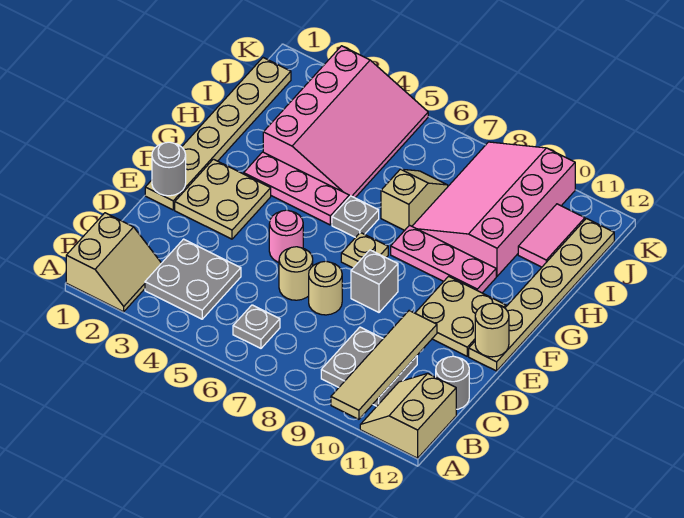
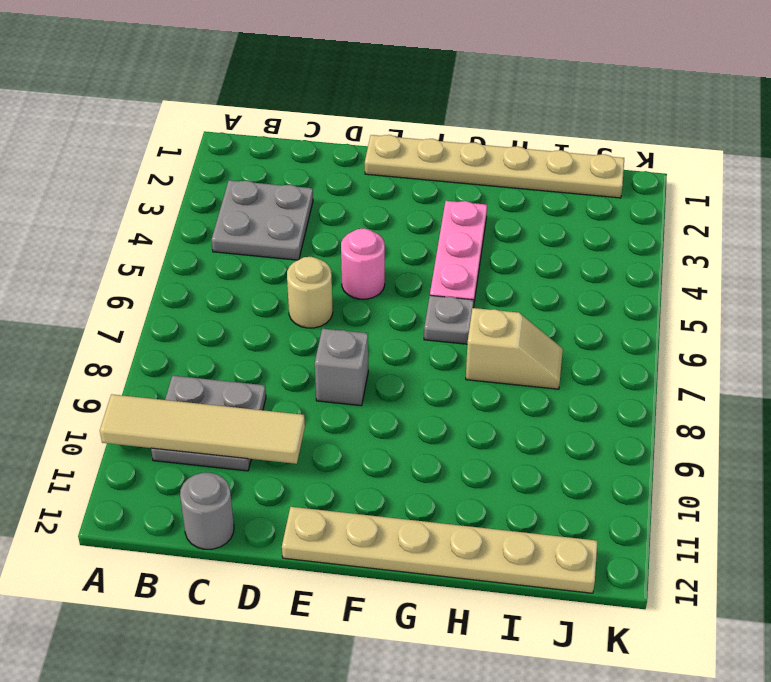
none -> tan slope A1:B2 level 1 top 1
none -> tan slope A11:B12 level 1 top 12
none -> grey plate B6 level 1

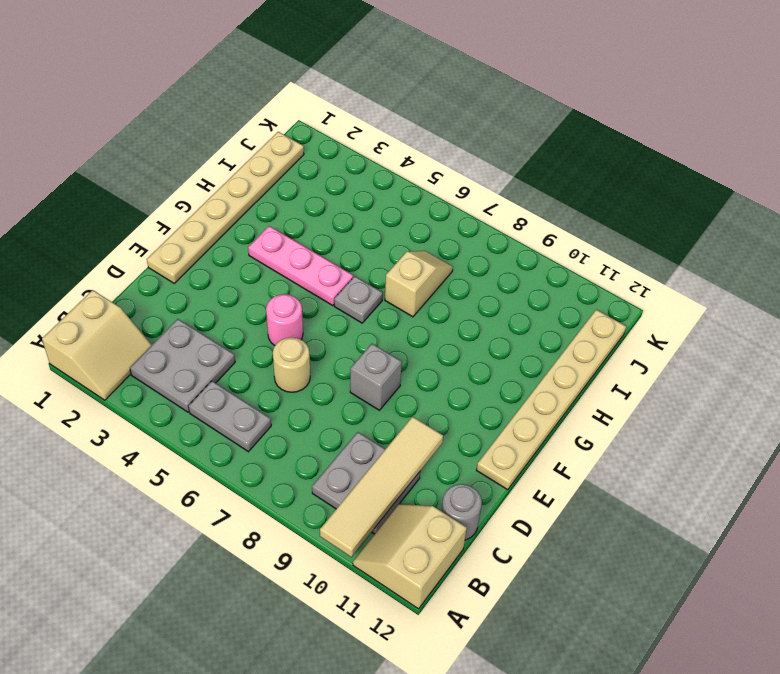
grey plate B5:B6 level 1 -> grey plate B6 level 1
none -> tan round brick D7 level 1
none -> tan plate E2:F3 level 1
none -> tan plate E10:F11 level 1

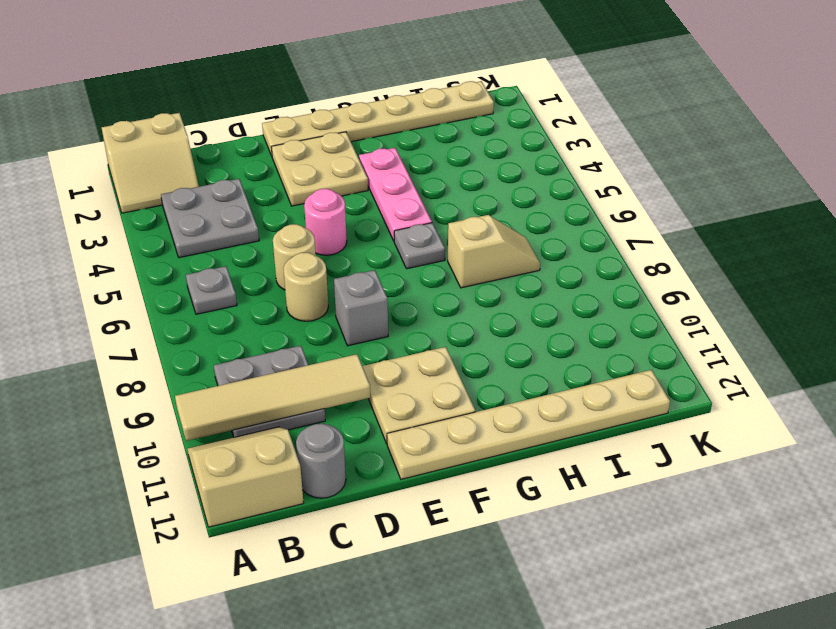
none -> tan plate F7 level 1
none -> pink plate G8:G10 level 1
none -> pink slope H3:K5 level 1 top 3

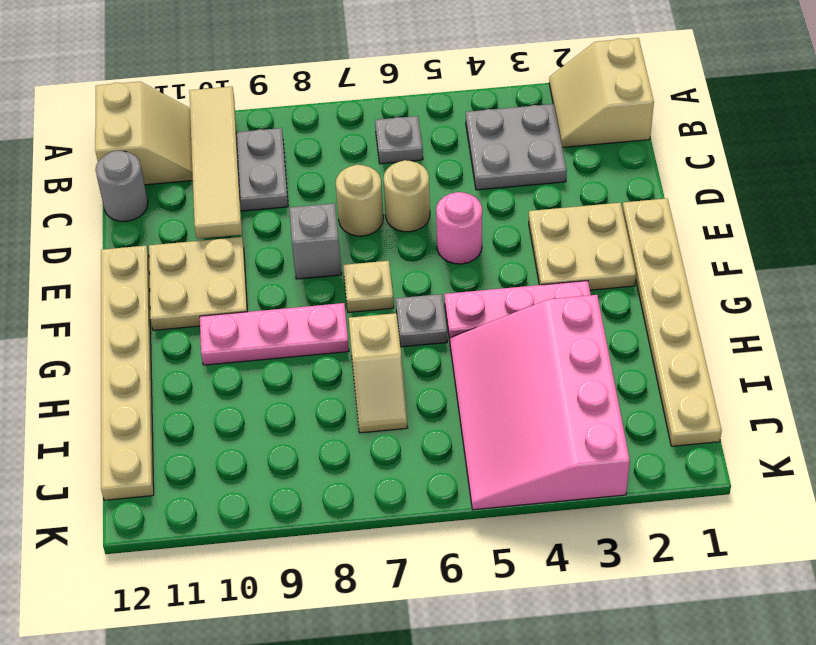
none -> pink slope H8:K10 level 1 top 10
none -> pink tile I11:J11 level 1
none -> grey round brick E1 level 2

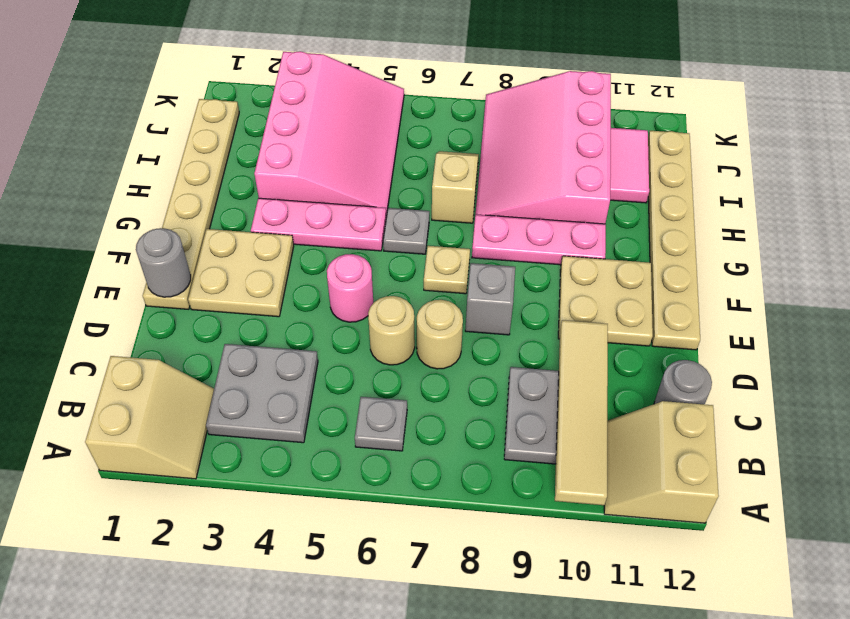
none -> tan round brick E12 level 2

